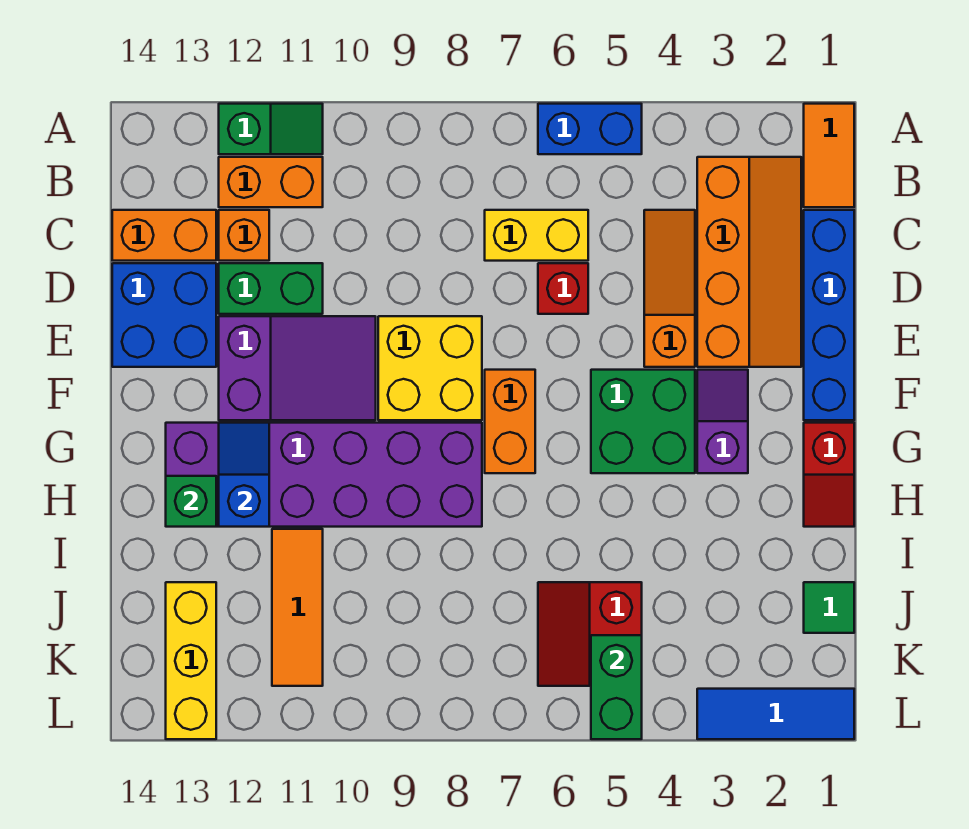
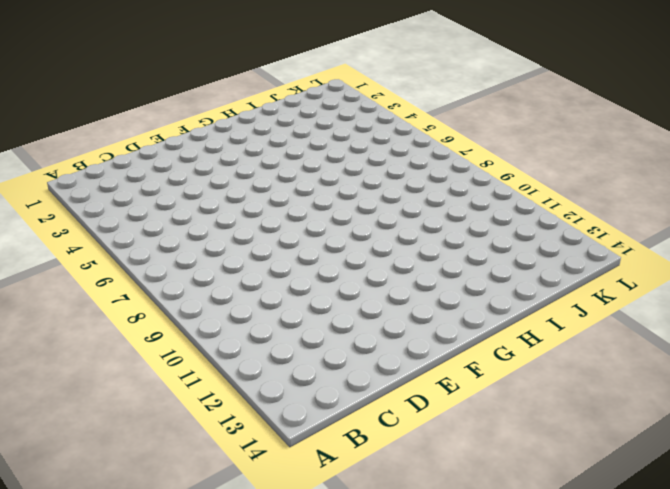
none -> orange tile A1:B1 level 1
none -> blue brick A5:A6 level 1
none -> green slope A11:A12 level 1 top 12

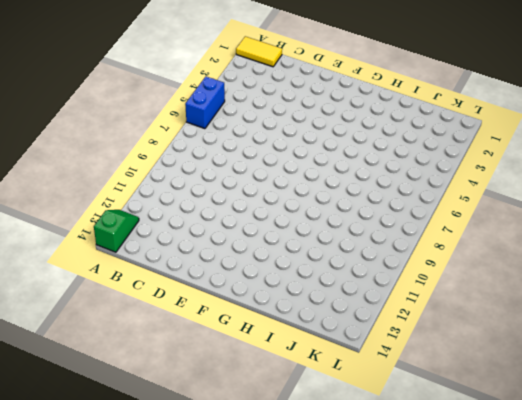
yellow tile A1:B1 level 1 -> orange tile A1:B1 level 1
green slope A13:A14 level 1 top 14 -> green slope A11:A12 level 1 top 12
none -> orange slope B2:E3 level 1 top 3
none -> orange brick B11:B12 level 1
none -> blue brick C1:F1 level 1

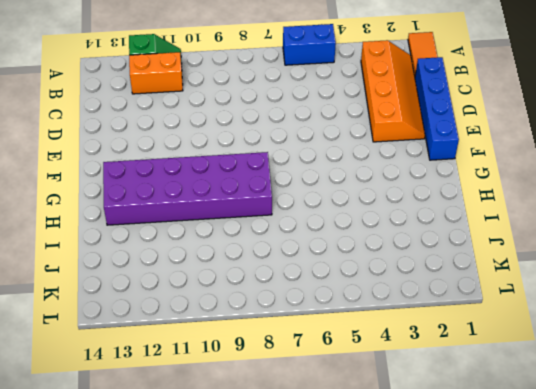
none -> orange slope C4:E4 level 1 top E
none -> yellow brick C6:C7 level 1
none -> orange brick C12 level 1

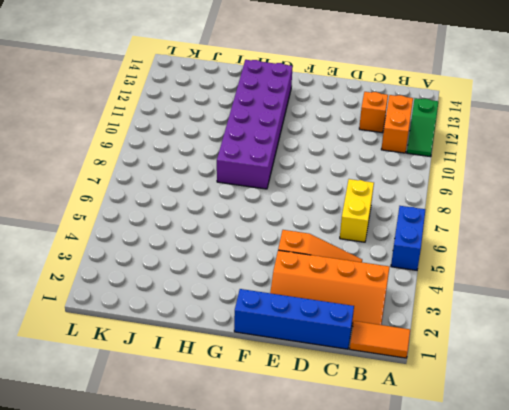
none -> orange brick C13:C14 level 1
none -> red brick D6 level 1
none -> green brick D11:D12 level 1

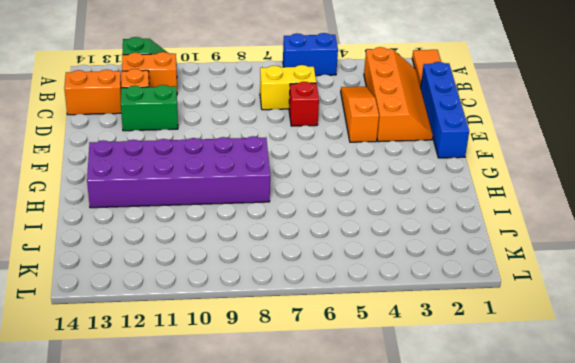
none -> blue brick D13:E14 level 1
none -> yellow brick E8:F9 level 1
none -> purple slope E10:F12 level 1 top 12

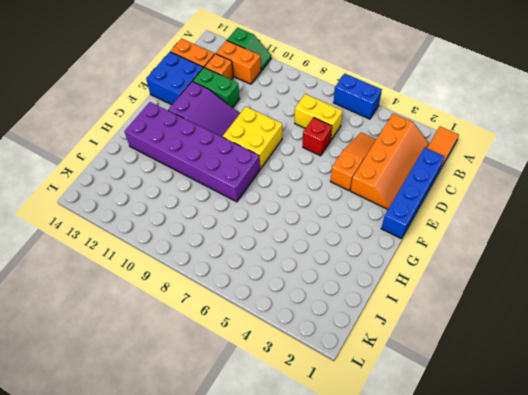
none -> purple slope F3:G3 level 1 top G
none -> green brick F4:G5 level 1
none -> orange brick F7:G7 level 1

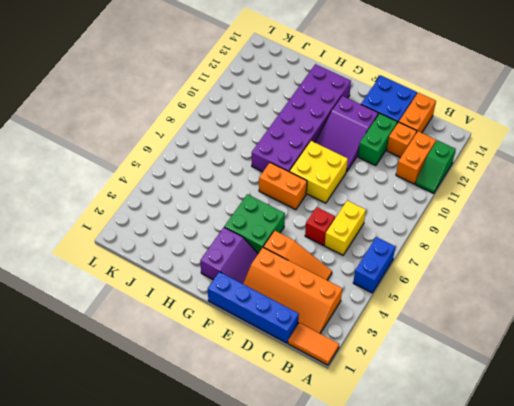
purple slope F2:G3 level 1 top G -> purple slope F3:G3 level 1 top G
none -> red slope G1:H1 level 1 top G
none -> orange tile I11:K11 level 1
none -> green tile J1 level 1

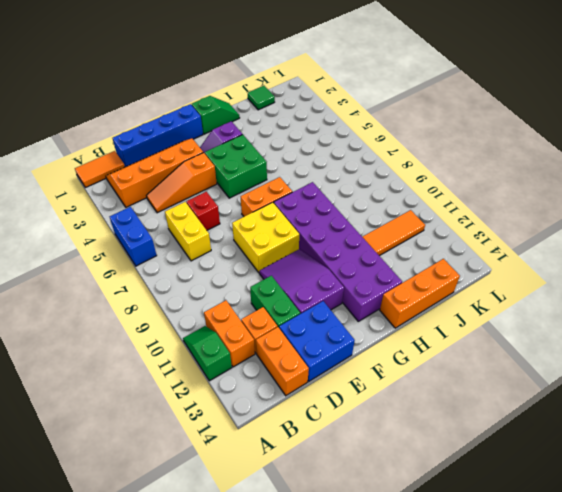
green slope G1:H1 level 1 top G -> red slope G1:H1 level 1 top G
orange brick H14:J14 level 1 -> none
none -> red slope J5:K6 level 1 top 5
none -> yellow brick J13:L13 level 1
none -> blue tile L1:L3 level 1

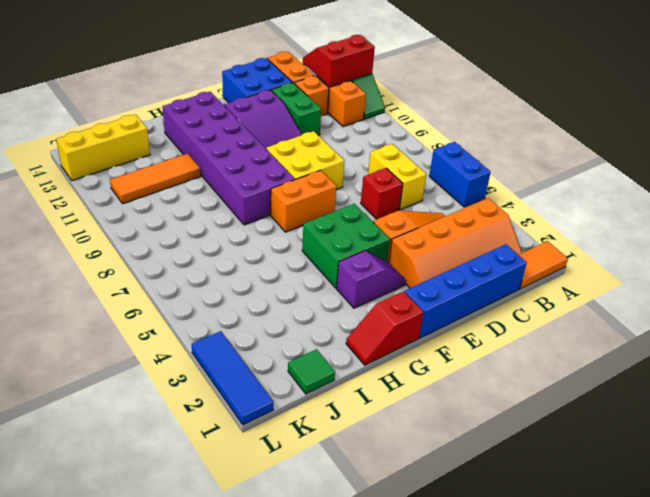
red slope A12:B13 level 2 top 12 -> red slope J5:K6 level 1 top 5
none -> blue slope G12:H12 level 2 top H
none -> green brick H13 level 2
none -> green brick K5:L5 level 2

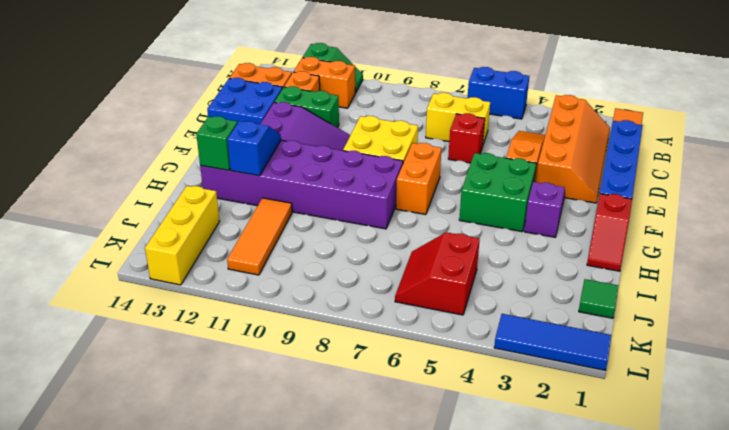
none -> green brick K5:L5 level 2

